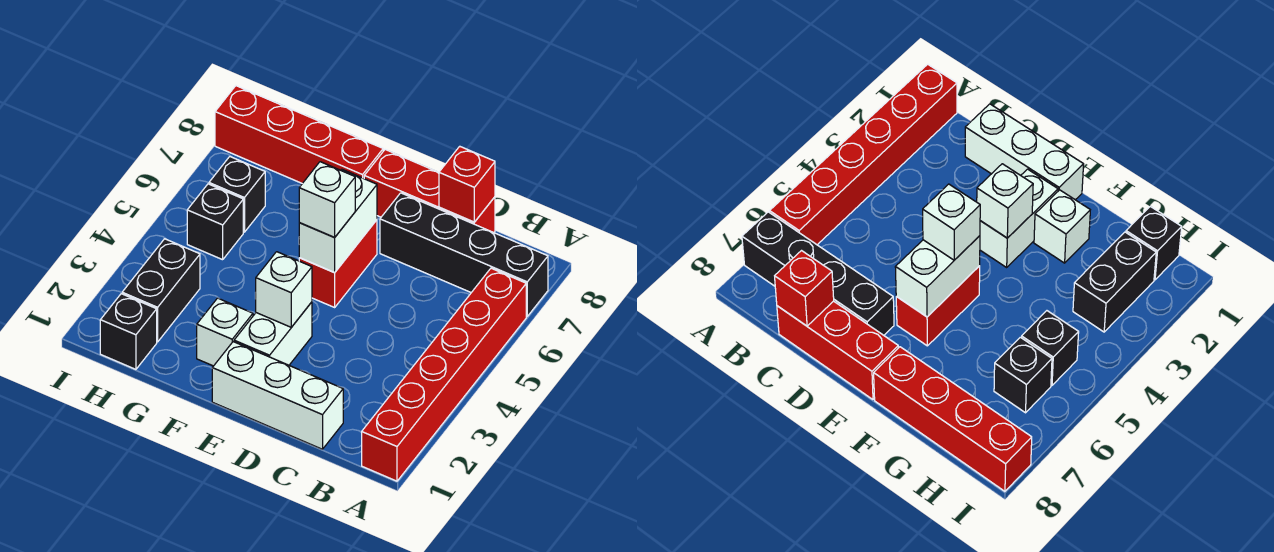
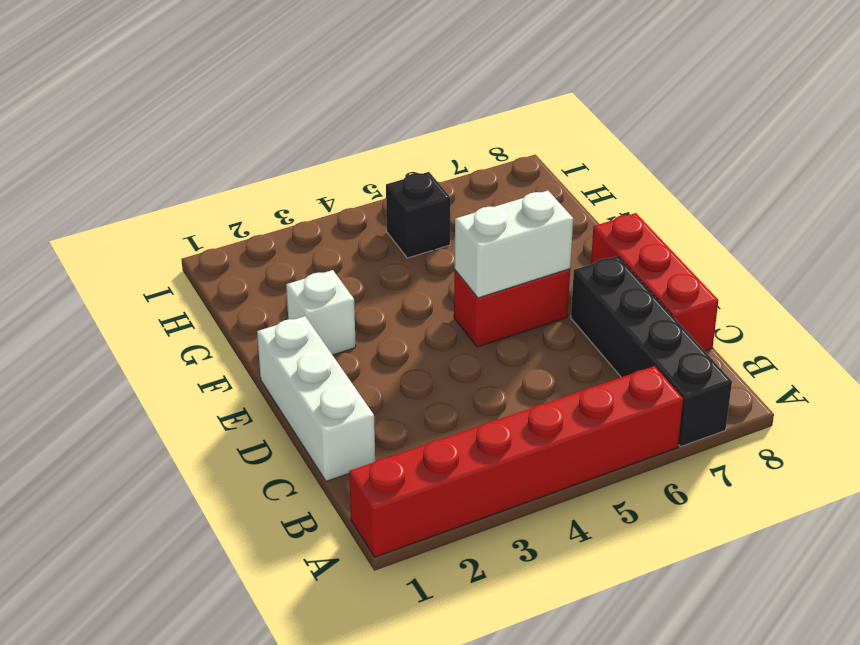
none -> white brick E2:E3 level 1
none -> red brick F8:I8 level 1
none -> black brick H1 level 1

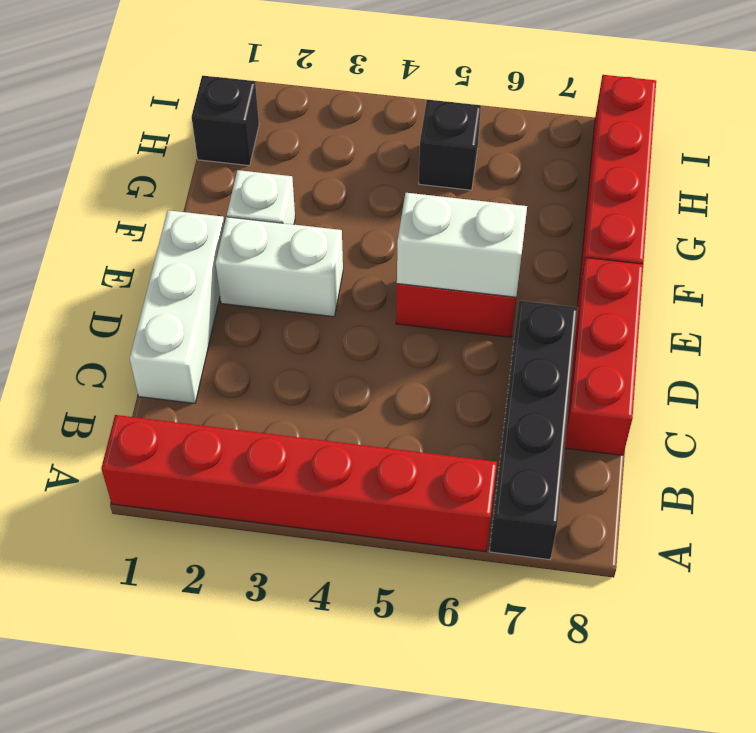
none -> black brick H2:H3 level 1
none -> black brick H6 level 1
none -> red brick C8 level 2

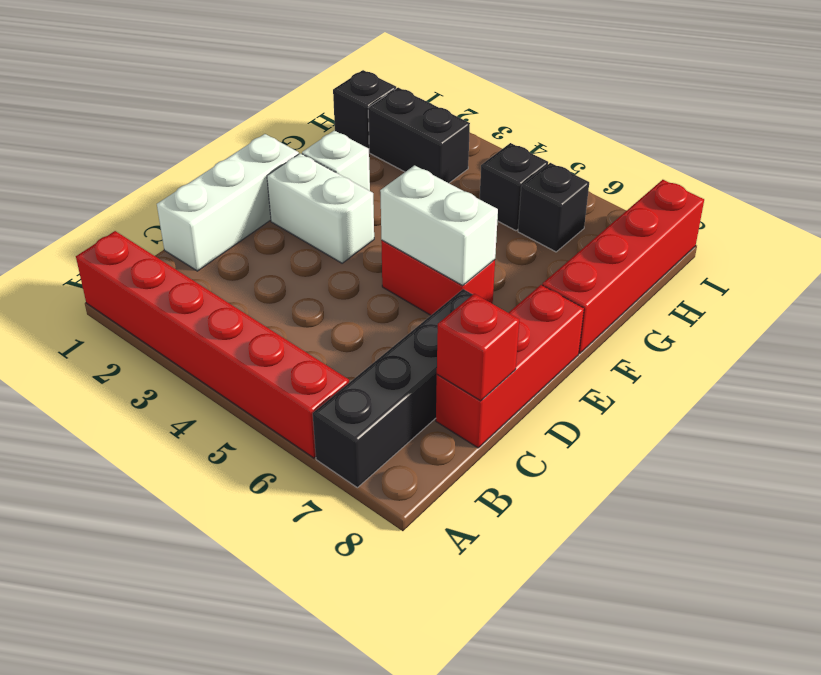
none -> white brick E3 level 2
none -> white brick E5 level 3

